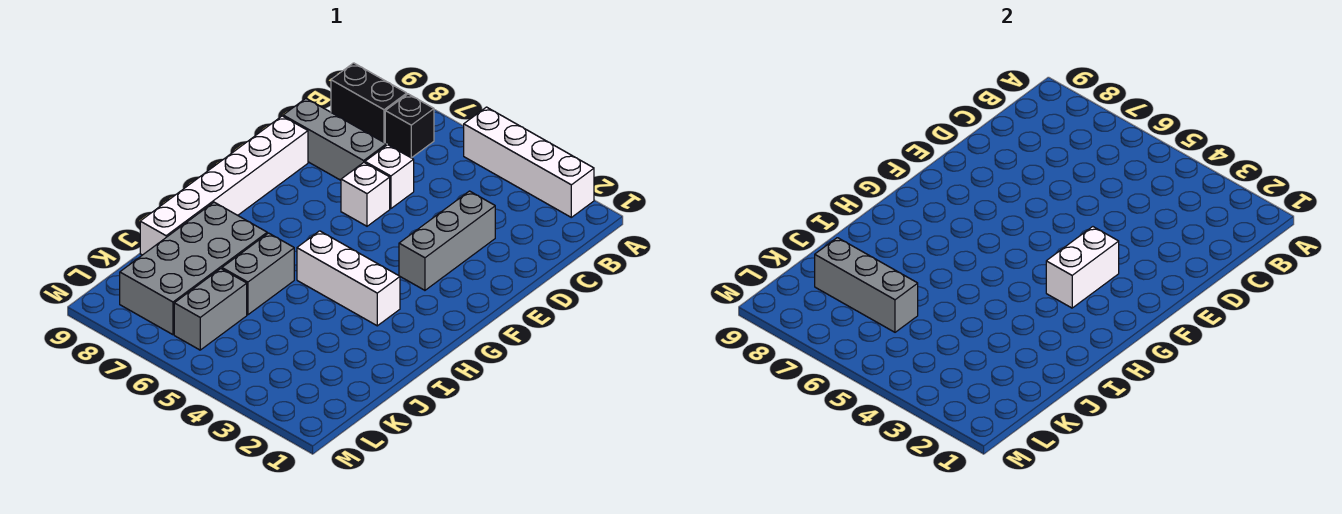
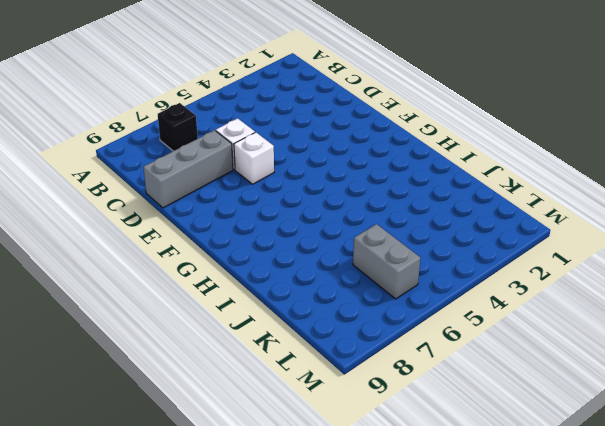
none -> white brick A2:A5 level 1
none -> black brick B8:B9 level 1
none -> grey brick D3:F3 level 1

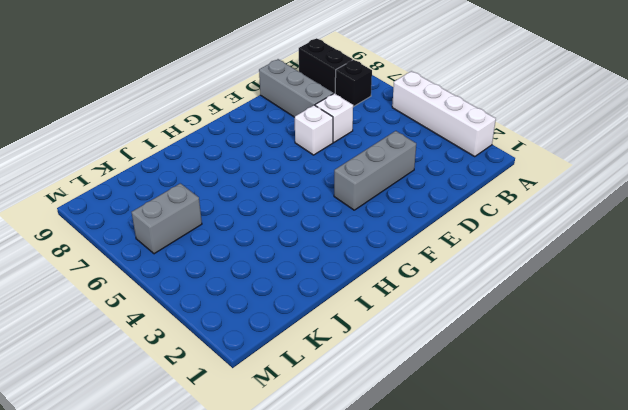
none -> white brick E9:J9 level 1
none -> white brick H3:H5 level 1
none -> grey brick I6:J6 level 1

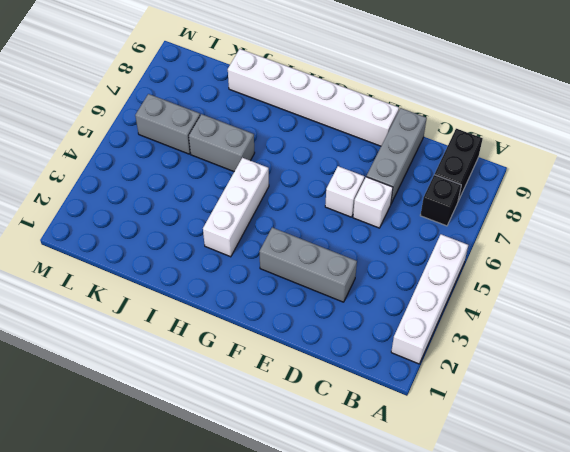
none -> grey brick I7:L8 level 1
none -> white brick F3:G3 level 2
none -> grey brick K6:K8 level 2

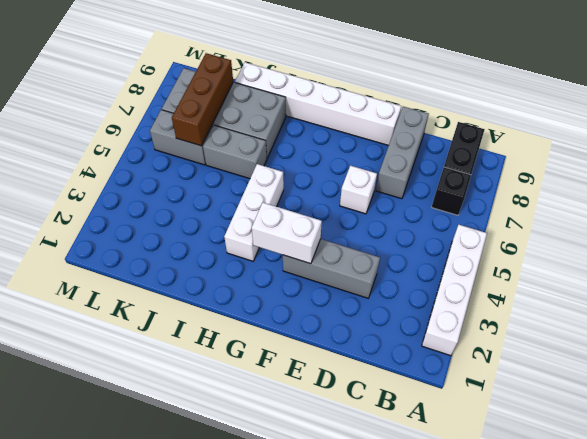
brown brick K6:K8 level 2 -> grey brick K6:K8 level 2
none -> white brick D6 level 1

